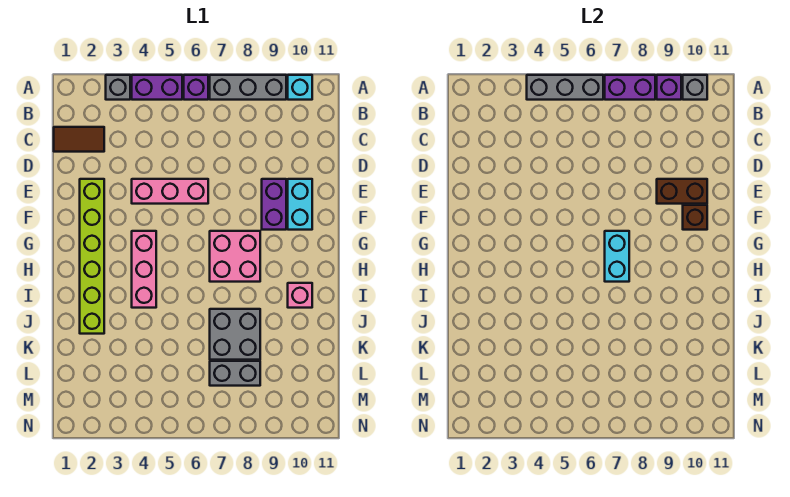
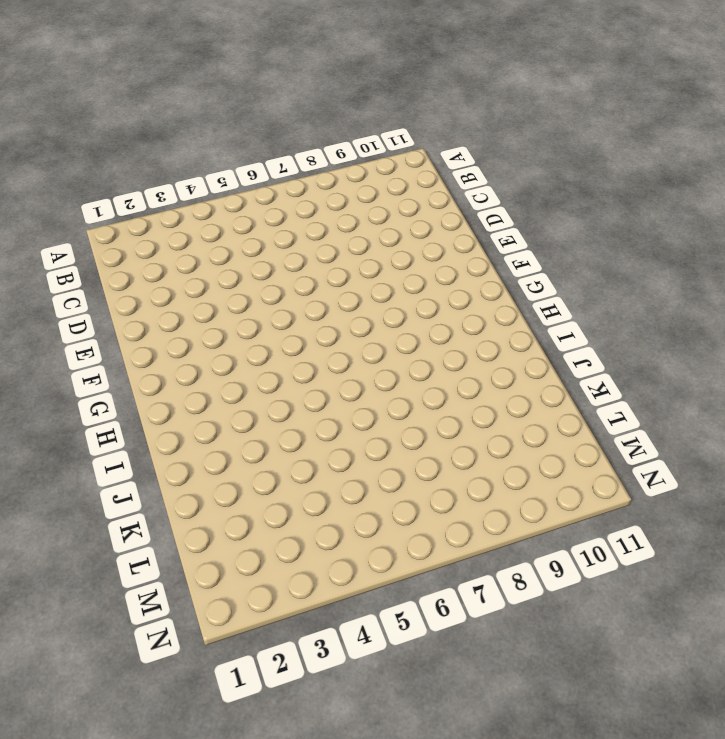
none -> grey brick A3 level 1
none -> purple brick A4:A5 level 1
none -> purple brick A6 level 1

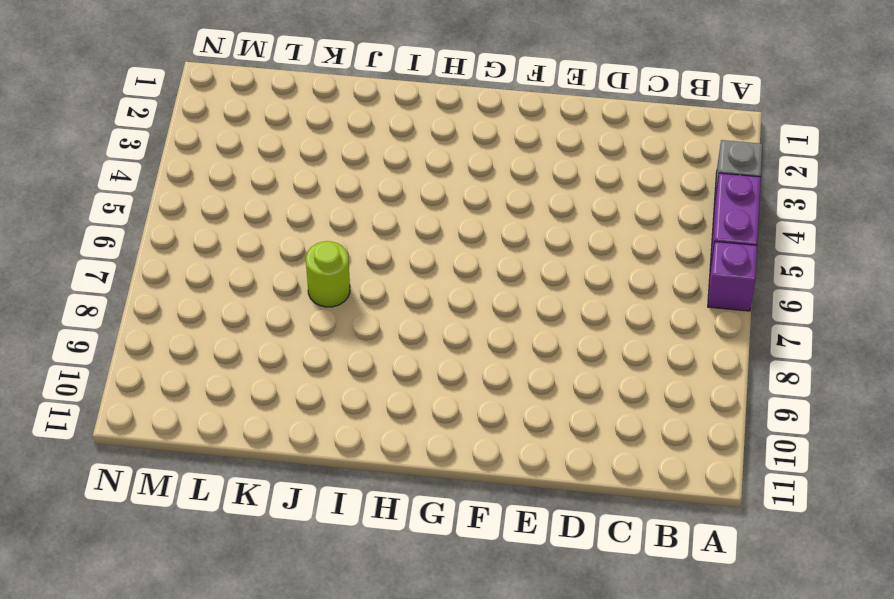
lime round brick J7 level 1 -> grey brick J7:K8 level 1
none -> grey brick A7:A9 level 1
none -> cyan brick A10 level 1
none -> brown tile C1:C2 level 1

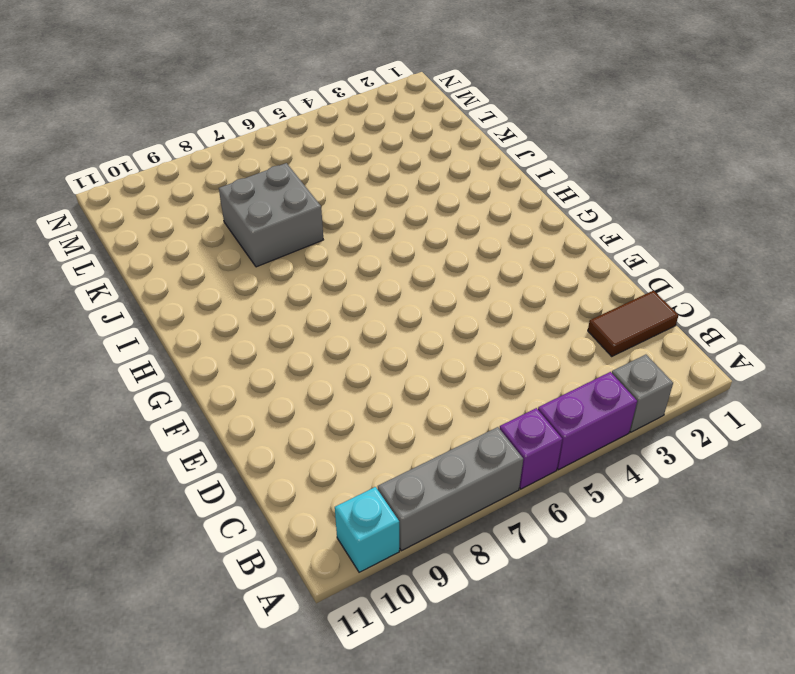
none -> lime brick E2:J2 level 1
none -> pink brick E4:E6 level 1
none -> purple brick E9:F9 level 1

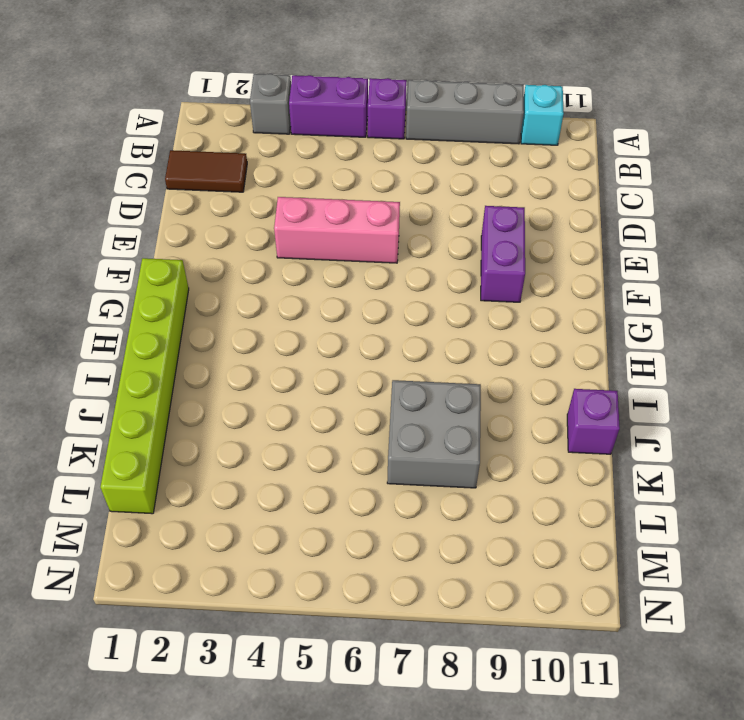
lime brick G1:L1 level 1 -> lime brick E2:J2 level 1
purple brick J11 level 1 -> purple brick A9 level 2
none -> cyan brick E10:F10 level 1
none -> pink brick G4:I4 level 1
none -> pink brick G7:H8 level 1

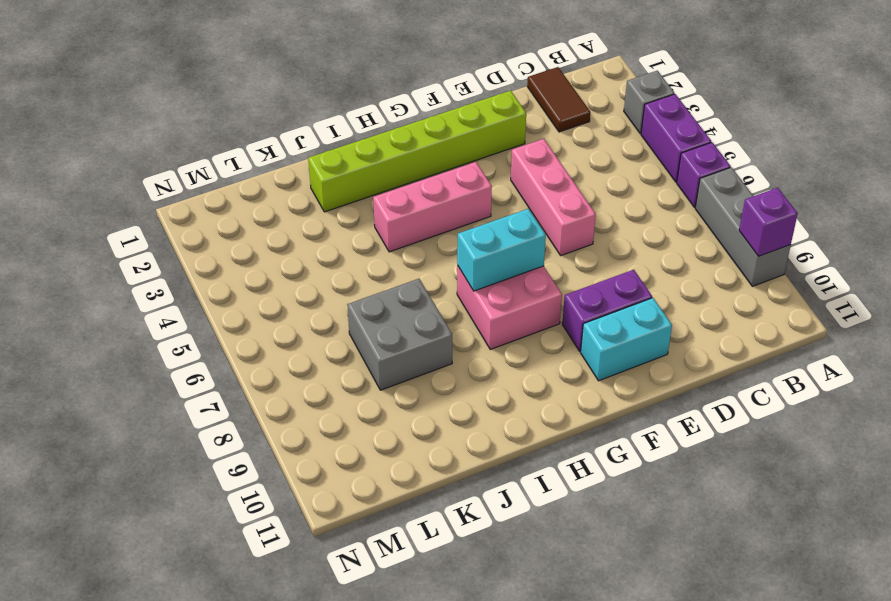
none -> cyan brick A10 level 1
none -> pink brick I10 level 1
none -> grey brick L7:L8 level 1

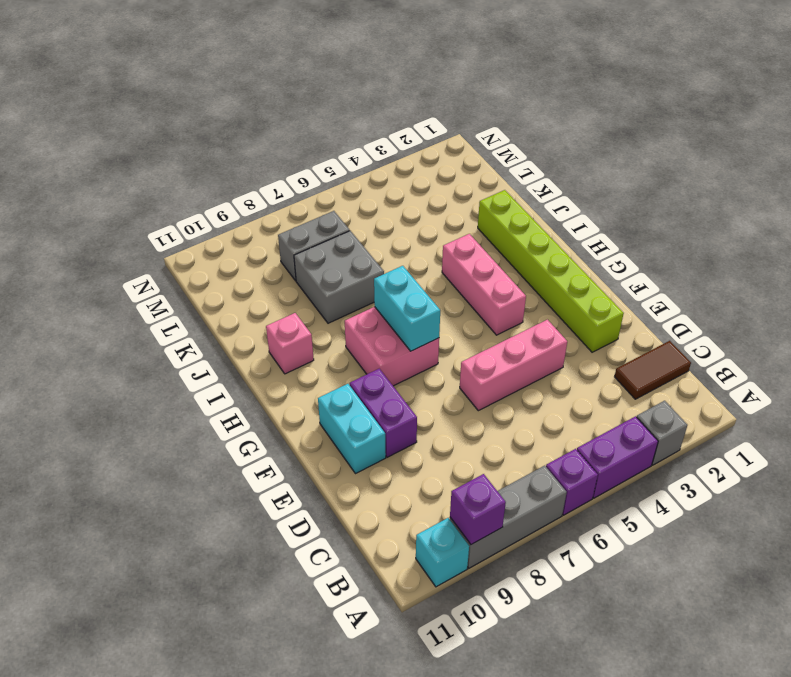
none -> grey brick A4:A6 level 2
none -> purple brick A7:A8 level 2
none -> grey brick A10 level 2

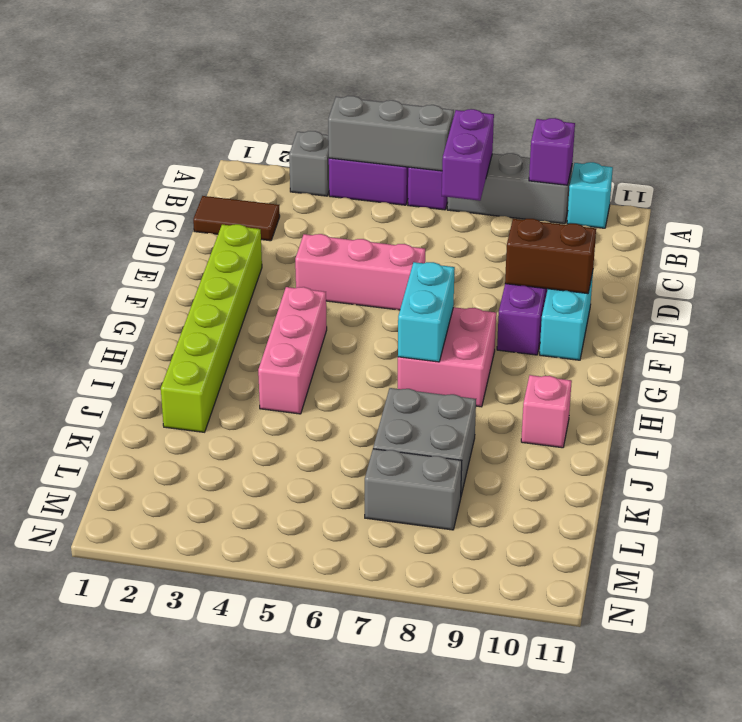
purple brick A7:B7 level 2 -> purple brick A7:A8 level 2
none -> grey brick A10 level 2
none -> brown brick F10 level 2

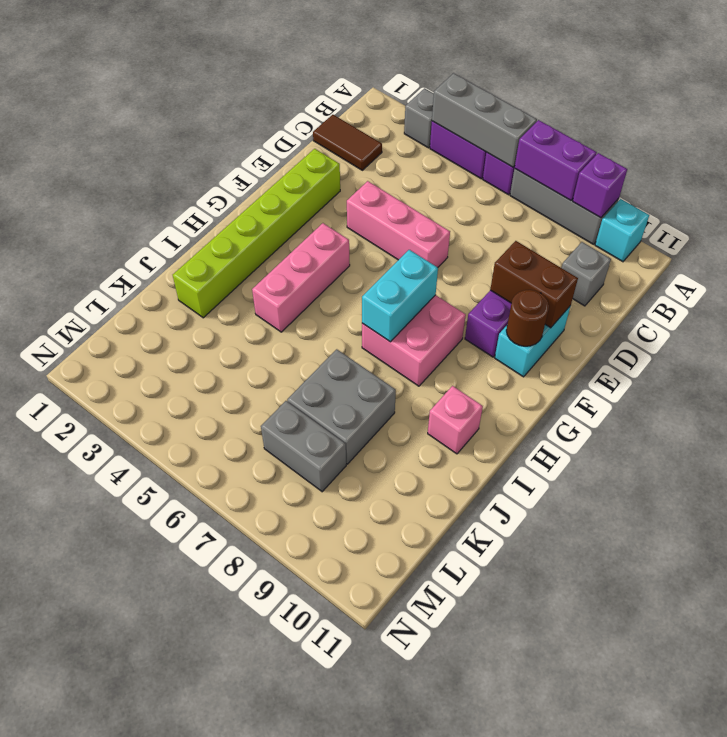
grey brick C10 level 1 -> grey brick A10 level 2
brown round brick F10 level 2 -> brown brick F10 level 2

